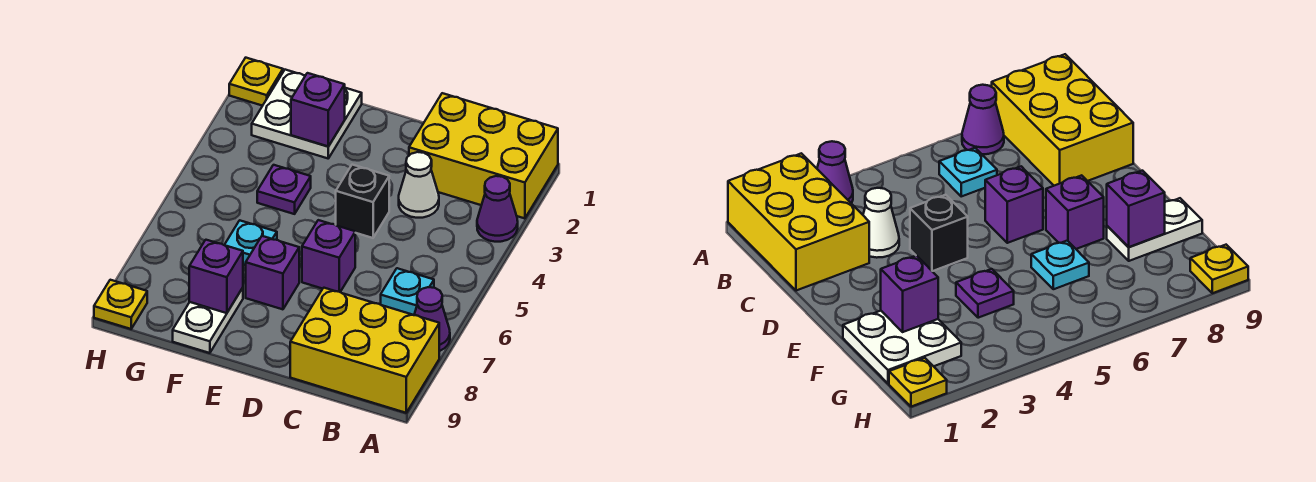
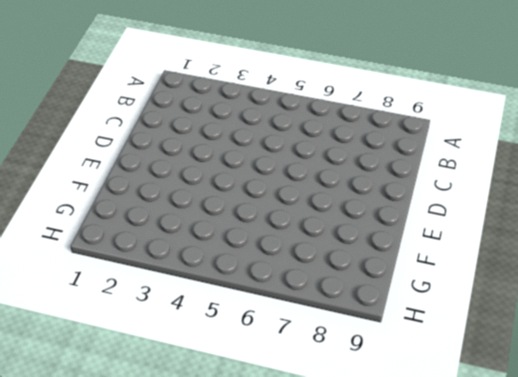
none -> yellow brick A1:C2 level 1
none -> purple cone A3 level 1
none -> purple cone A7 level 1

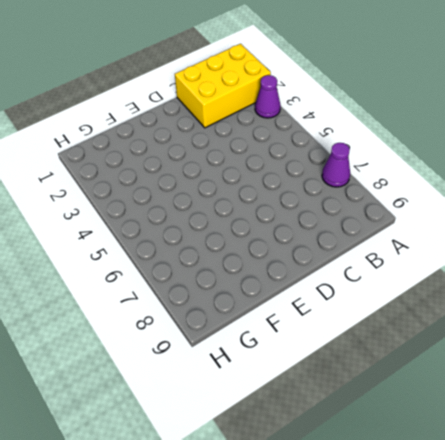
none -> yellow brick A8:C9 level 1
none -> cyan plate B6 level 1
none -> white cone C3 level 1

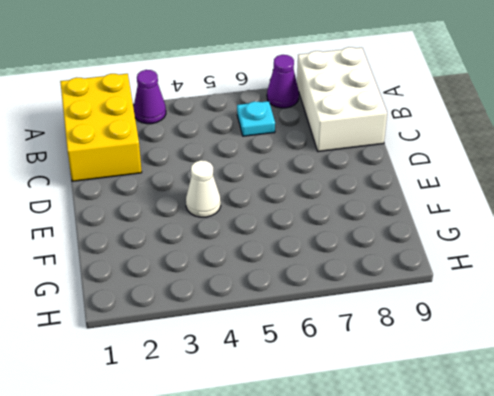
white brick A8:C9 level 1 -> yellow brick A8:C9 level 1
white cone E4 level 1 -> white cone C3 level 1
none -> black brick D4 level 1
none -> purple brick D6 level 1
none -> purple brick E7 level 1

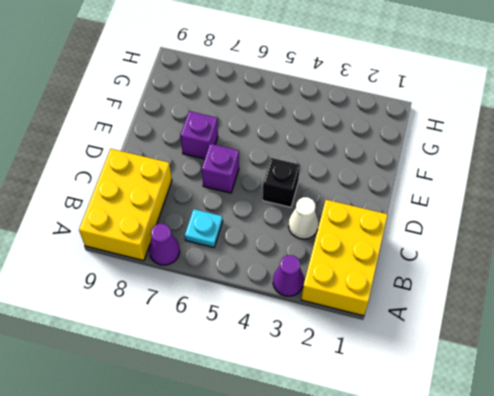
none -> white plate F1:G2 level 1
none -> purple plate F4 level 1
none -> cyan plate F6 level 1

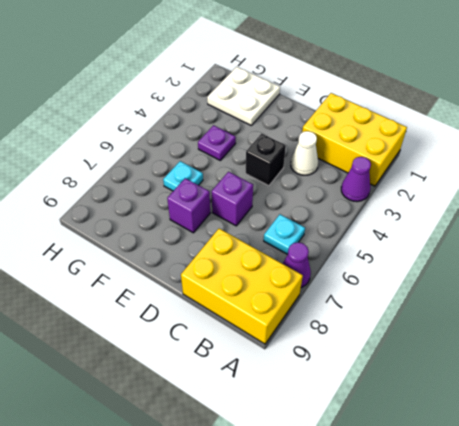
none -> white plate F8:F9 level 1
none -> yellow plate H1 level 1
none -> yellow plate H9 level 1

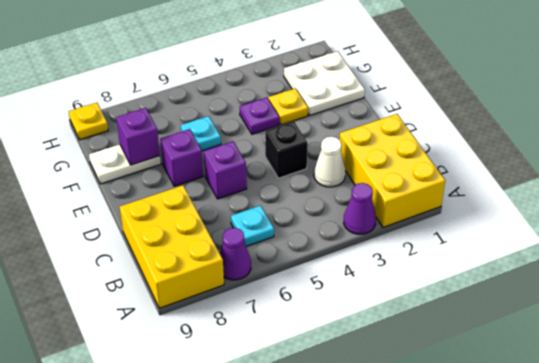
yellow plate F3 level 1 -> yellow plate H1 level 1
none -> purple brick F2 level 2

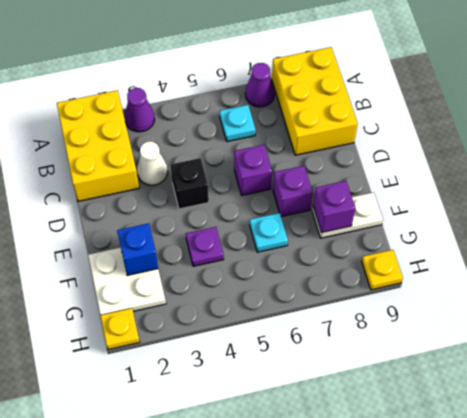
blue brick F2 level 2 -> purple brick F2 level 2

